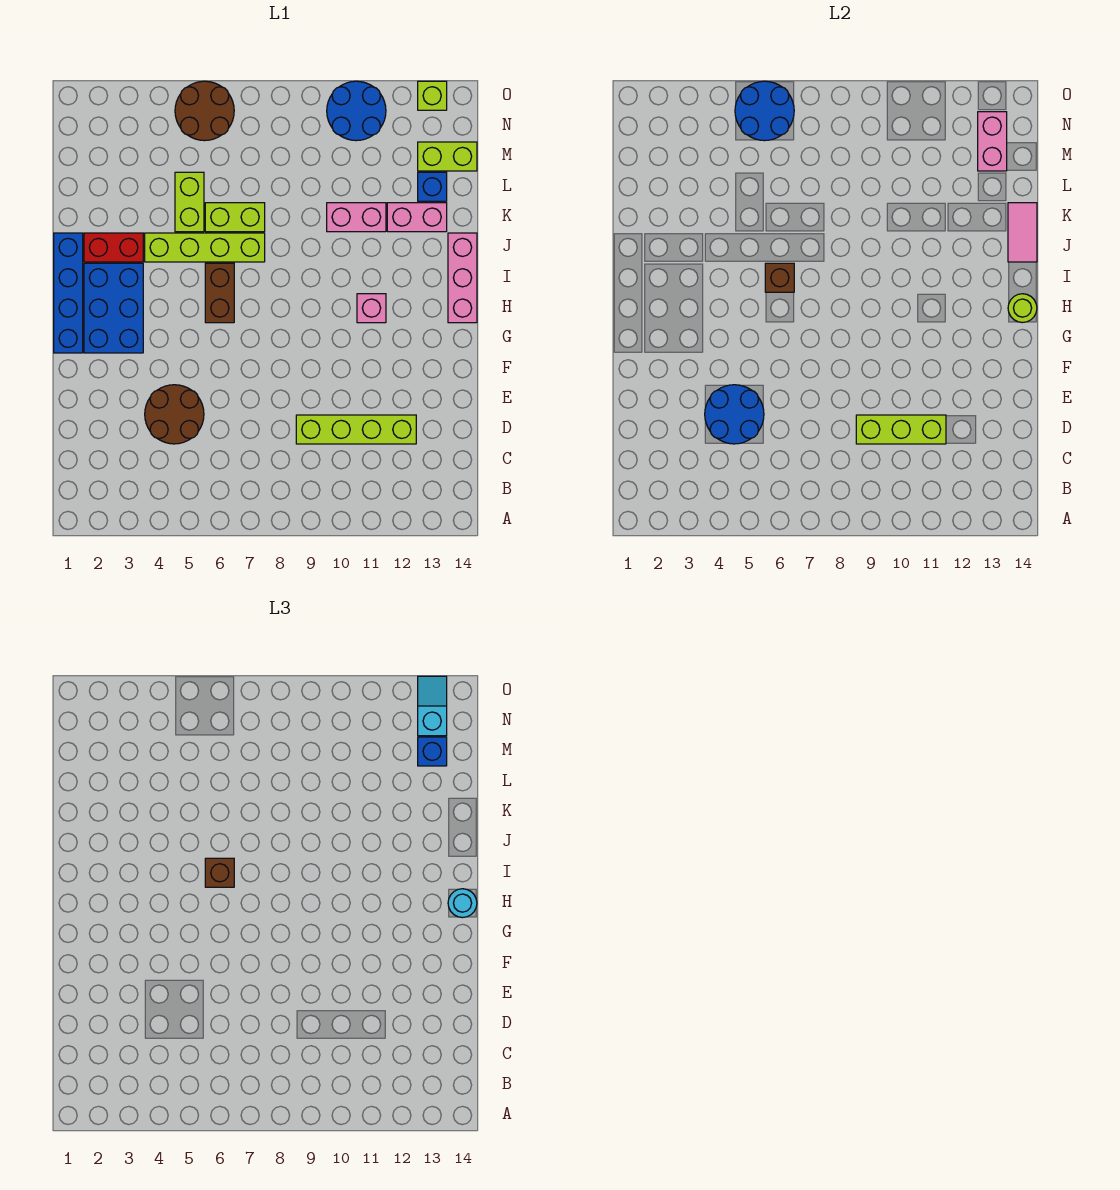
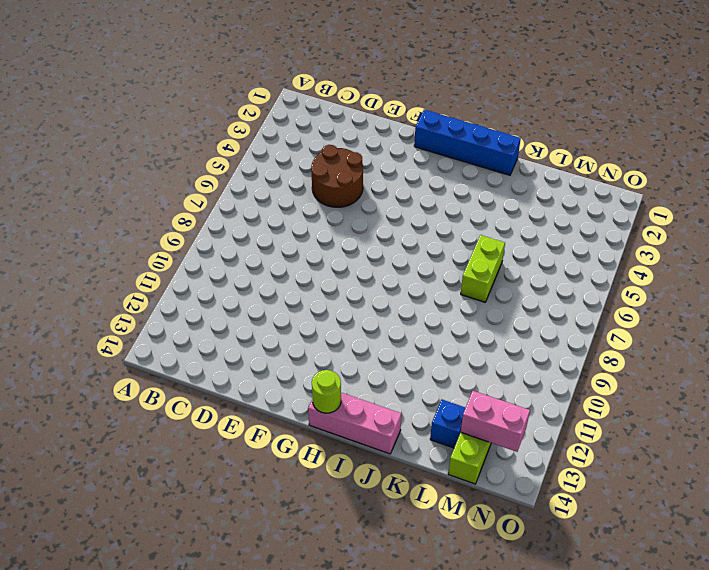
none -> lime brick D9:D12 level 1
none -> blue brick G2:I3 level 1
none -> brown brick H6:I6 level 1

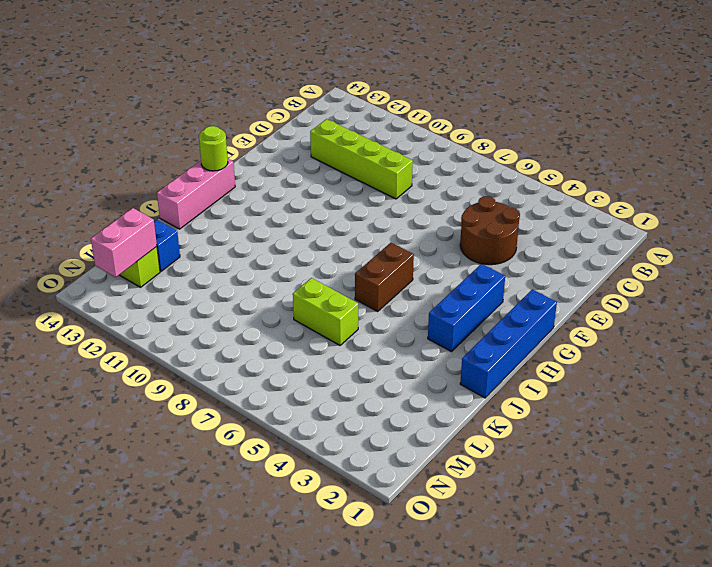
blue brick G3:I3 level 1 -> blue brick G2:I3 level 1
none -> pink brick H11 level 1
none -> red brick J2:J3 level 1
none -> lime brick J4:J7 level 1

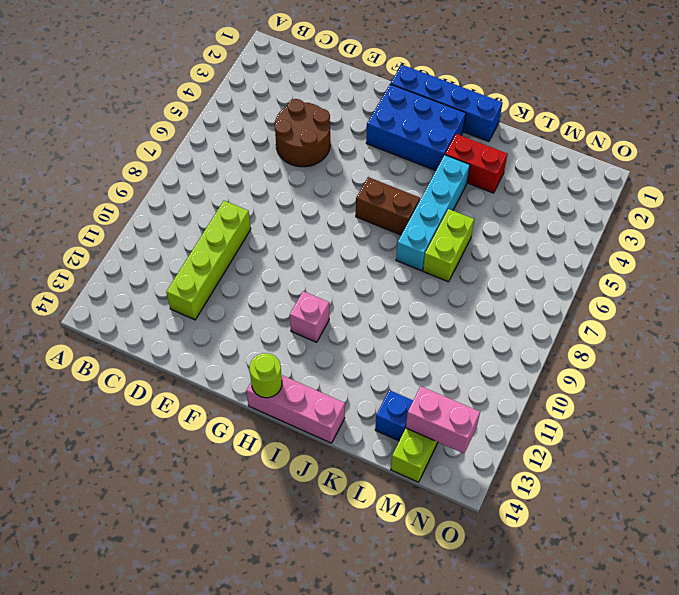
red brick J3:K3 level 1 -> red brick J2:J3 level 1
cyan brick J4:J7 level 1 -> lime brick J4:J7 level 1
none -> lime brick K5:L5 level 1
none -> pink brick K10:K11 level 1
none -> pink brick K12:K13 level 1

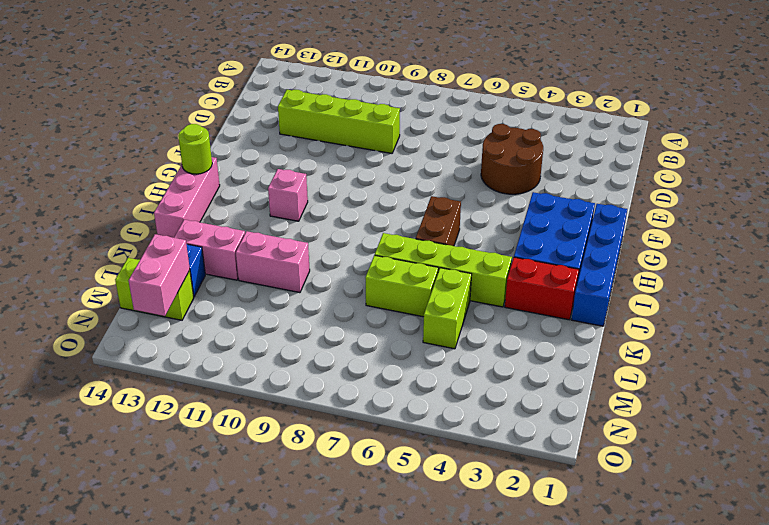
none -> brown round brick N5:O6 level 1
none -> blue round brick N10:O11 level 1
none -> lime brick O13 level 1

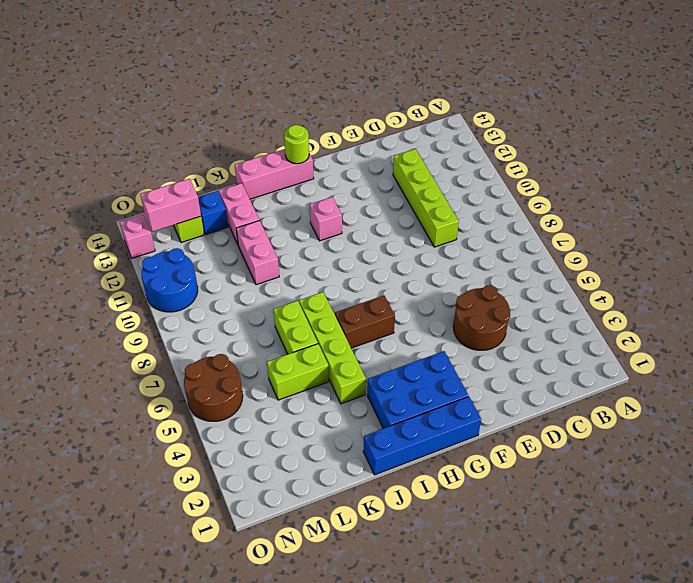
pink brick O13 level 1 -> lime brick O13 level 1
none -> red brick J2:J3 level 1
none -> blue round brick D4:E5 level 2
none -> lime brick D9:D11 level 2

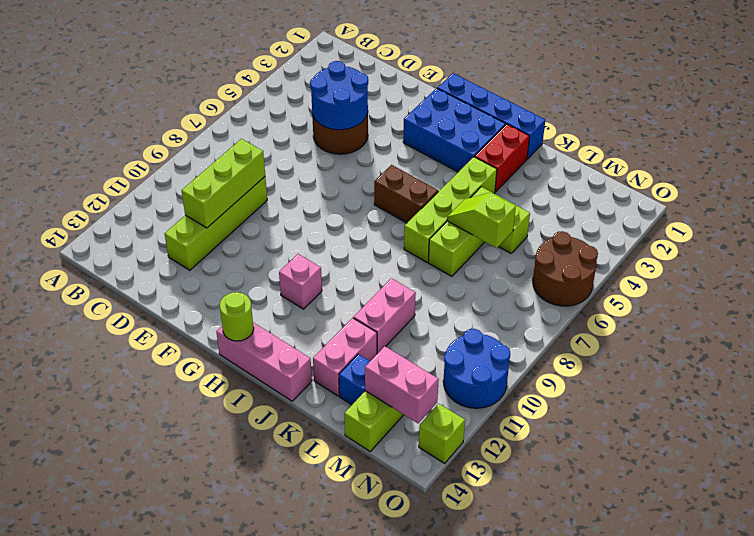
lime slope K6:L6 level 2 top L -> none
none -> brown brick I6 level 2
none -> pink tile J14:K14 level 2
none -> blue round brick N5:O6 level 2

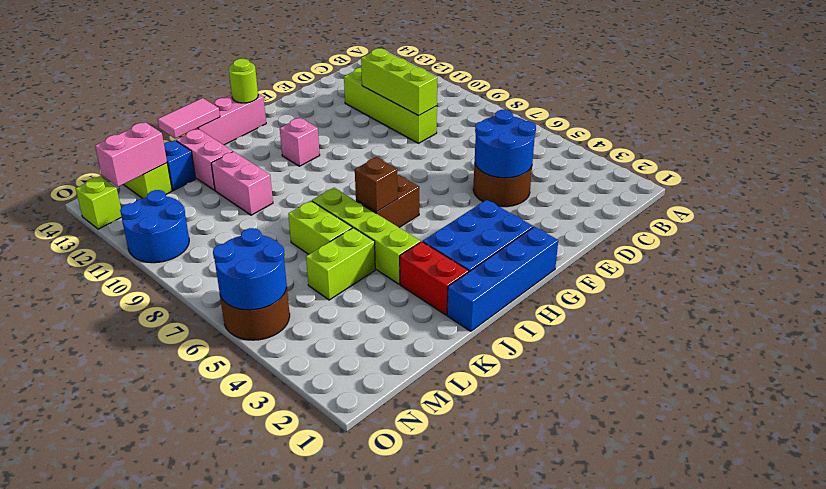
none -> cyan round brick H14 level 3
none -> brown brick I6 level 3
none -> blue brick M13 level 3

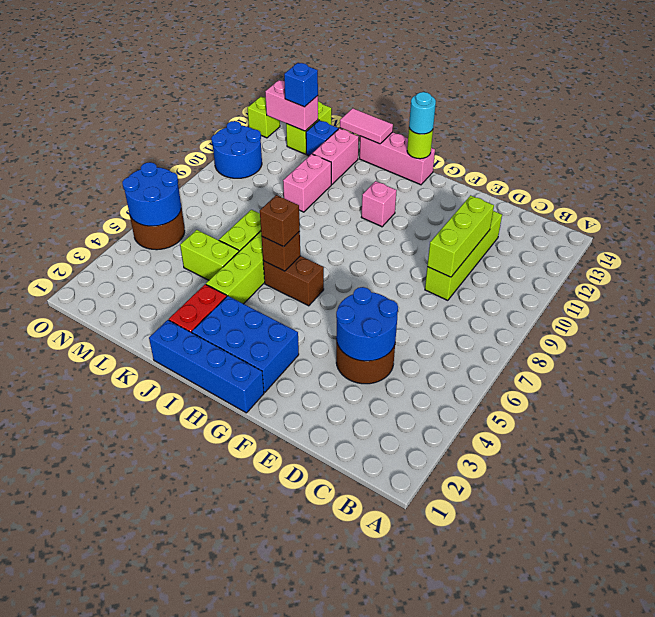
none -> cyan slope N13:O13 level 3 top N

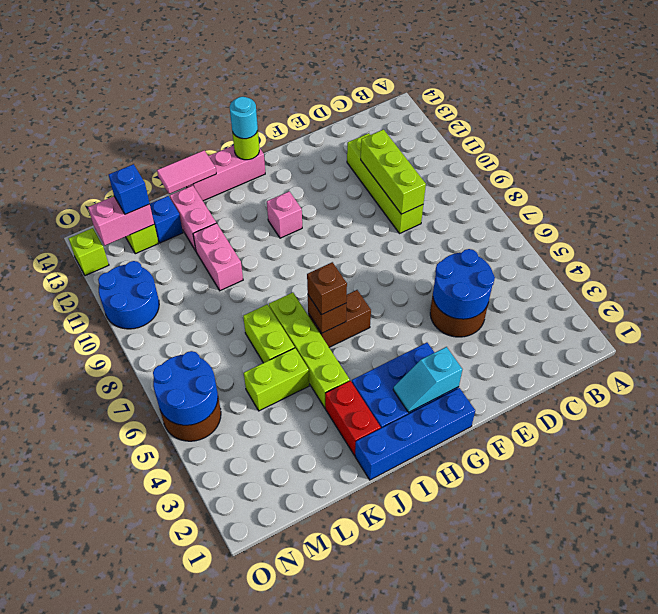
cyan slope G2:H2 level 2 top G -> cyan slope N13:O13 level 3 top N

